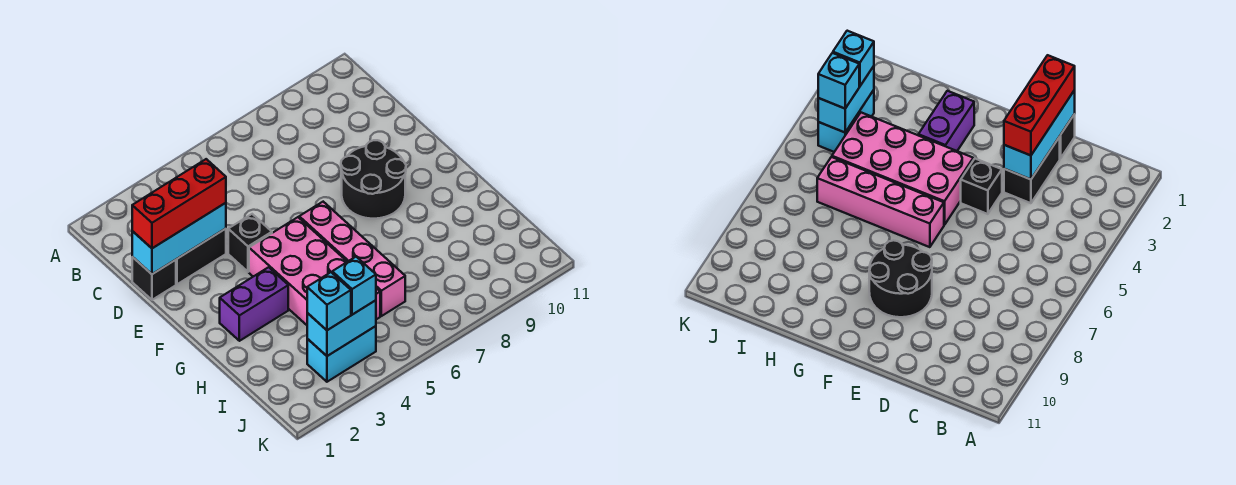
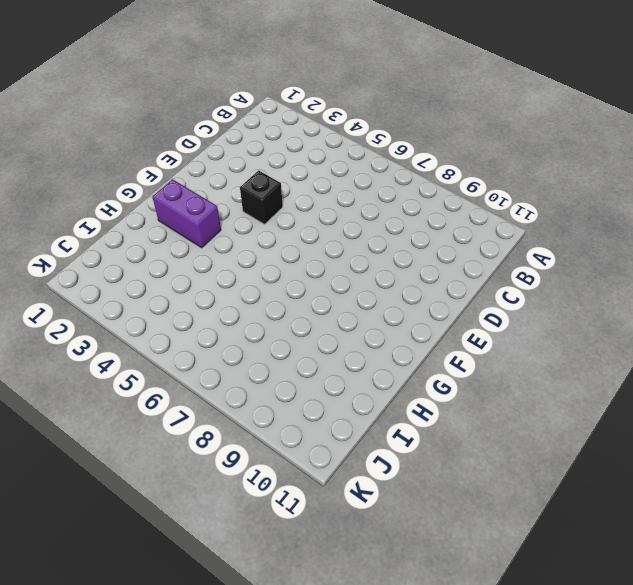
none -> black brick D1 level 1
none -> black brick D2:D3 level 1
none -> black round brick E8:F9 level 1

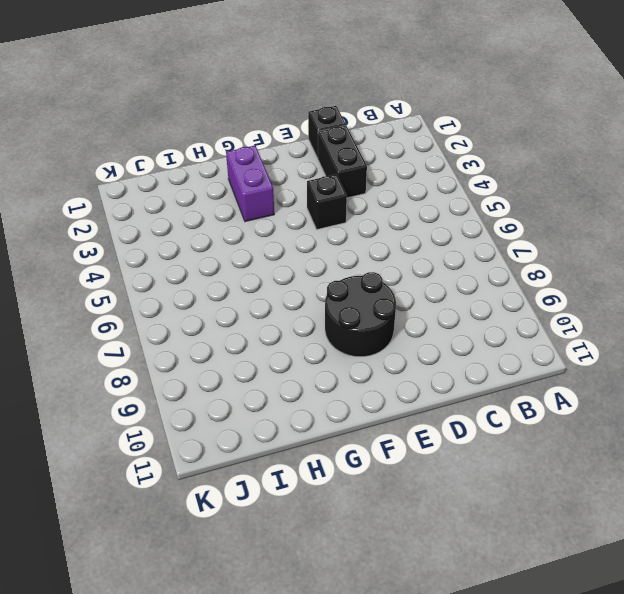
none -> pink brick F4:I5 level 1
none -> pink brick F6:I6 level 1
none -> cyan brick J3:J4 level 1

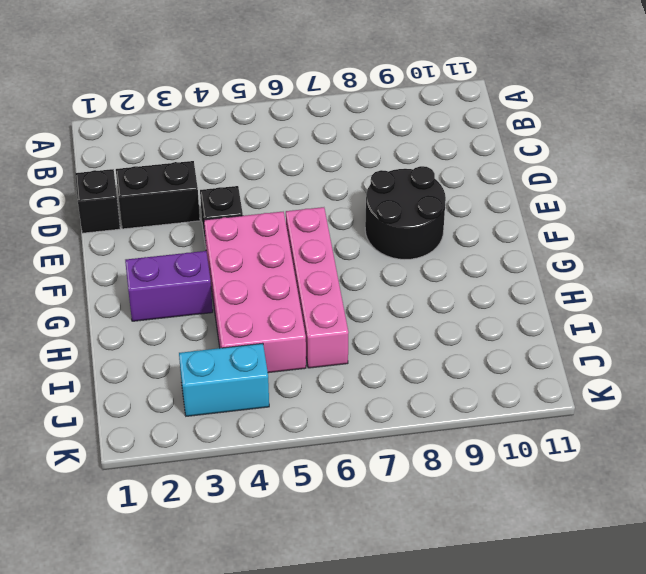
none -> cyan brick D1:D3 level 2
none -> cyan brick J3:J4 level 2
none -> red brick D1:D3 level 3

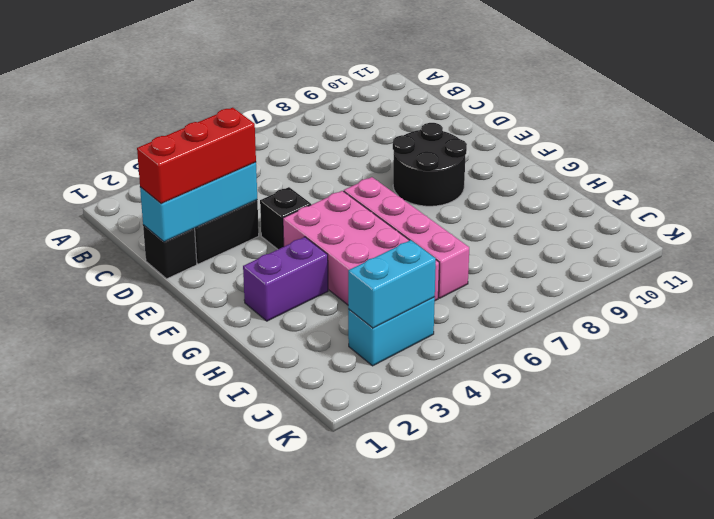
none -> cyan brick J3 level 3
none -> cyan brick J4 level 3

